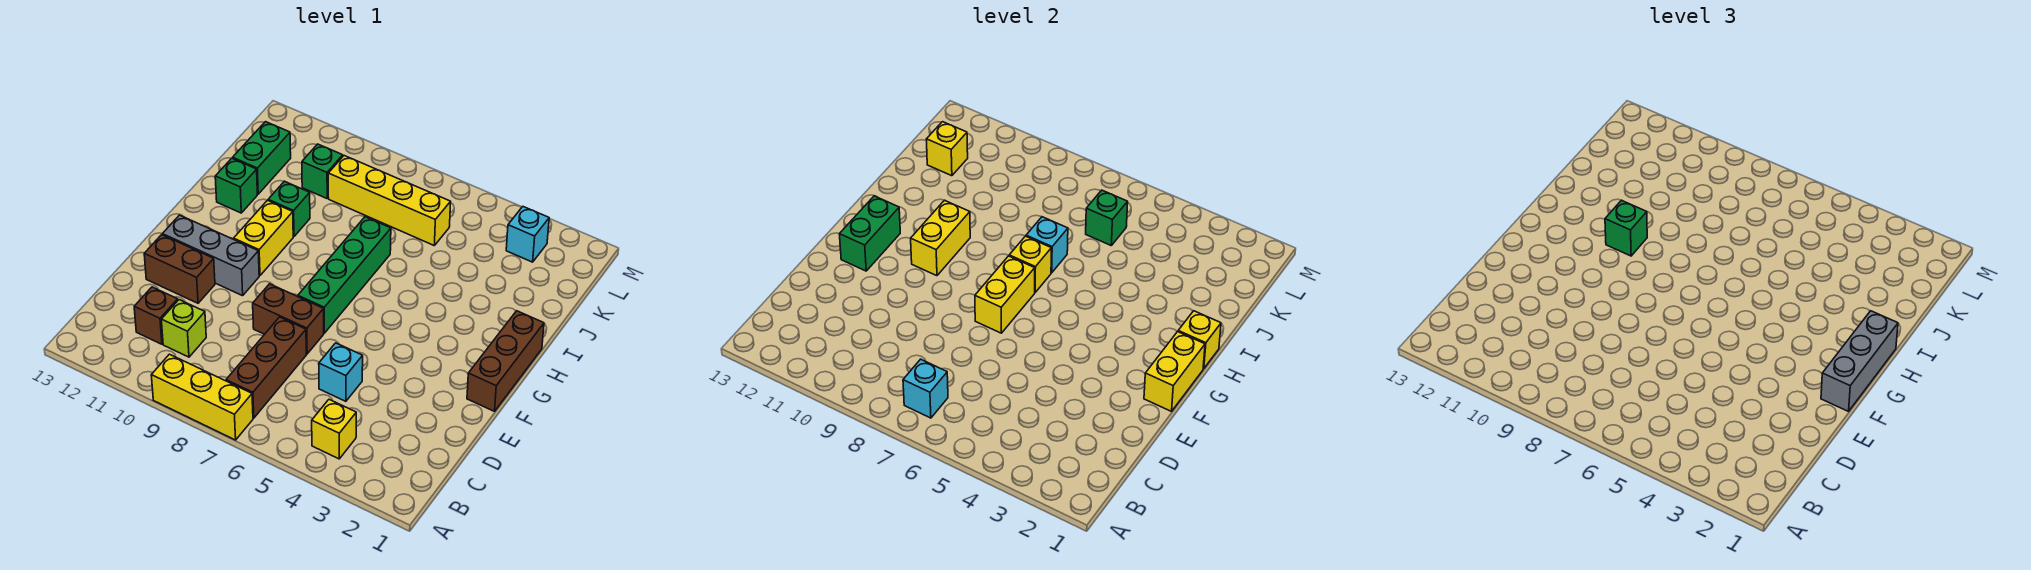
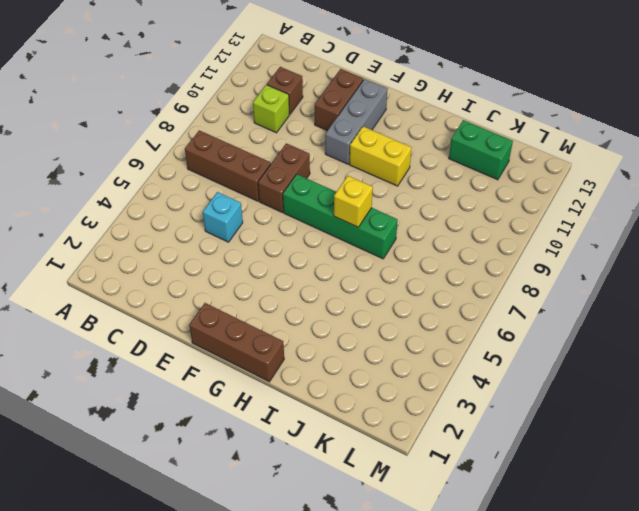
none -> yellow brick A7:A9 level 1
none -> yellow brick B4 level 1
none -> green brick I10 level 1
none -> green brick I12 level 1

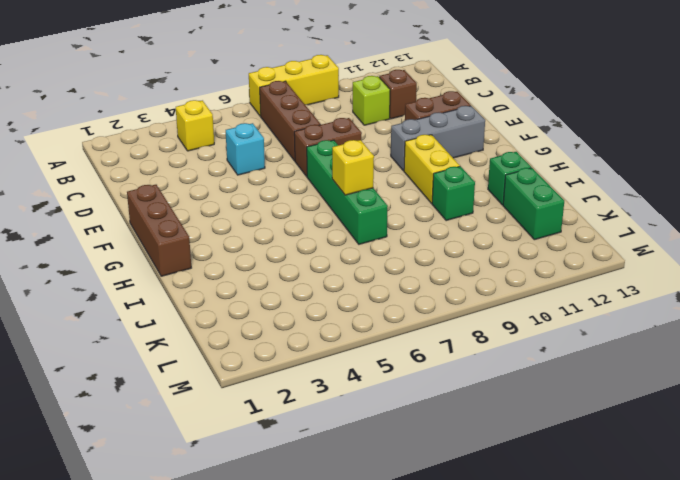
none -> yellow brick K6:K9 level 1
none -> green brick K10 level 1
none -> cyan brick L3 level 1
none -> cyan brick B7 level 2

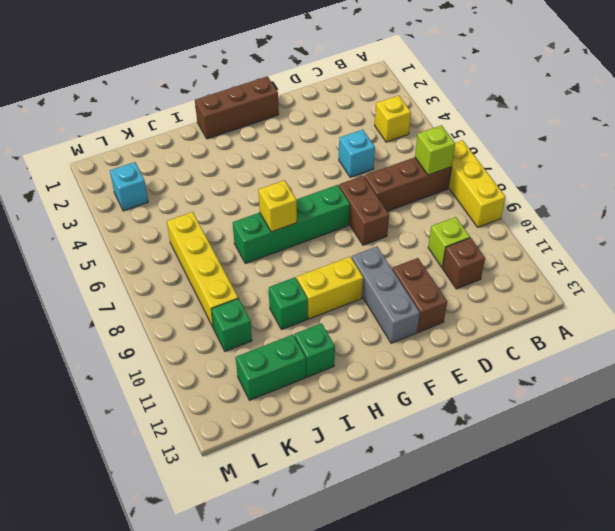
lime brick B7 level 2 -> cyan brick B7 level 2
none -> yellow brick F1:G1 level 2
none -> yellow brick F7:G7 level 2
none -> green brick F12:G12 level 2
none -> yellow brick G10:H10 level 2

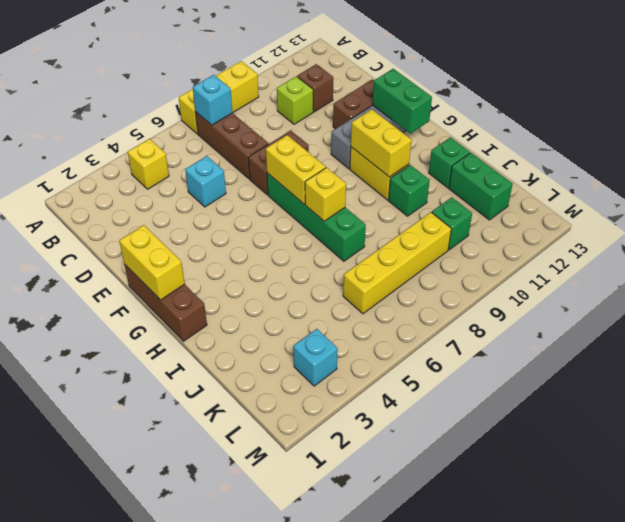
none -> yellow brick H1 level 2
none -> cyan brick I7 level 2
none -> green brick K6 level 2
none -> yellow brick K12 level 2

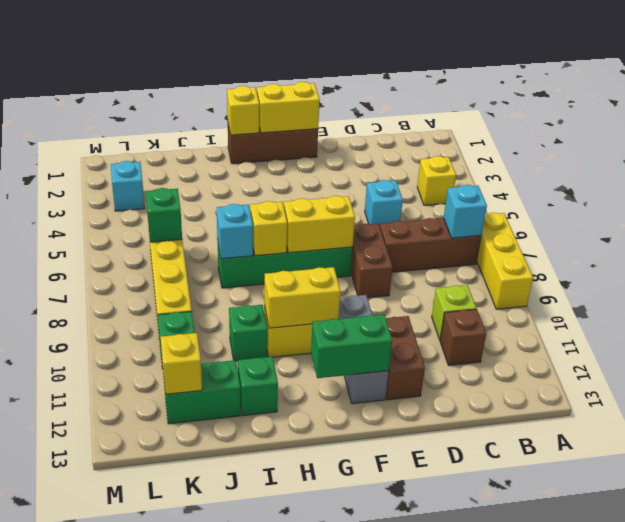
none -> grey brick F1:H1 level 3
none -> green brick H10 level 3

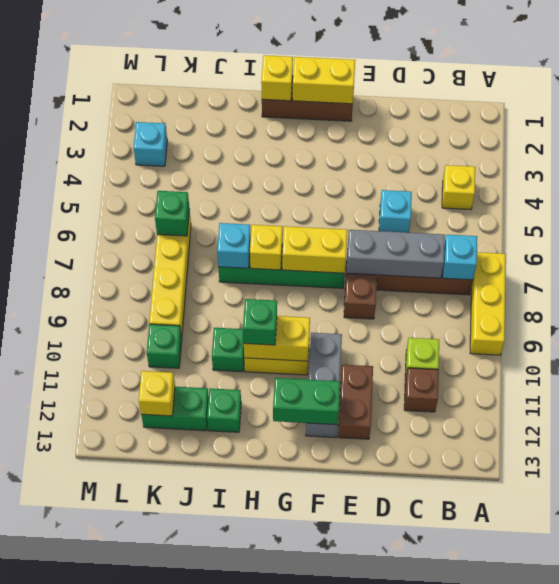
grey brick C7:E7 level 2 -> grey brick F1:H1 level 3

